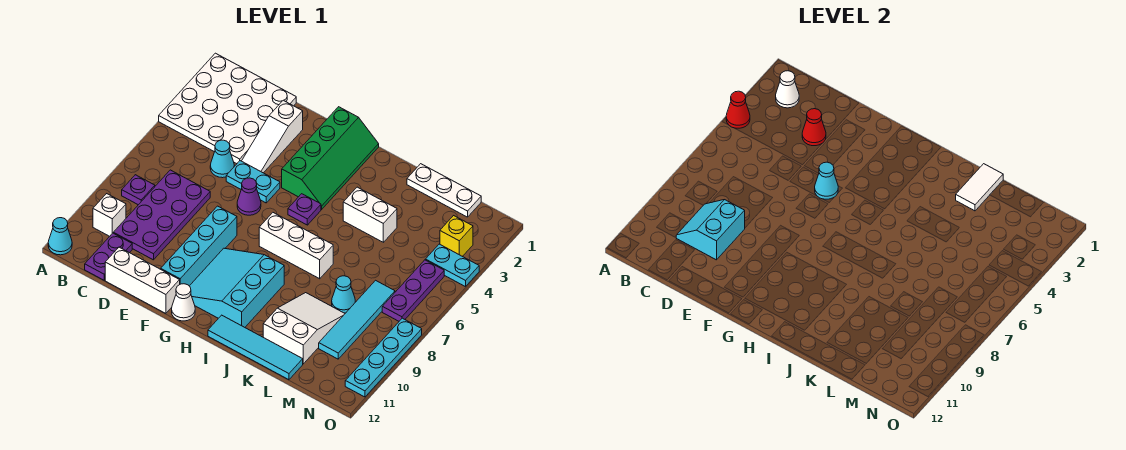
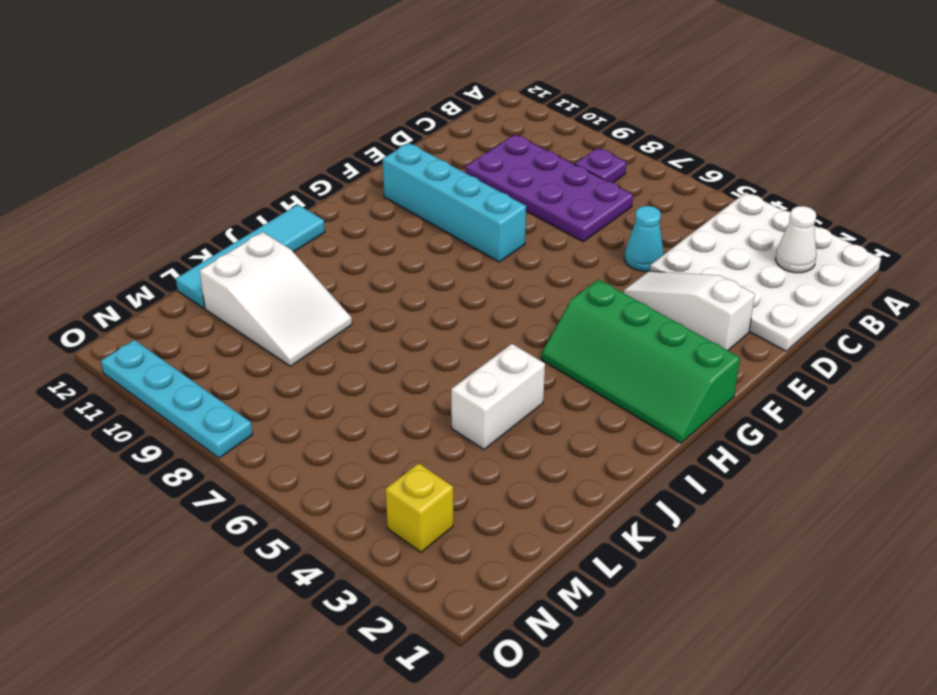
none -> cyan cone A12 level 1
none -> white brick B10 level 1
none -> purple plate C11:C12 level 1
none -> white brick D12:F12 level 1

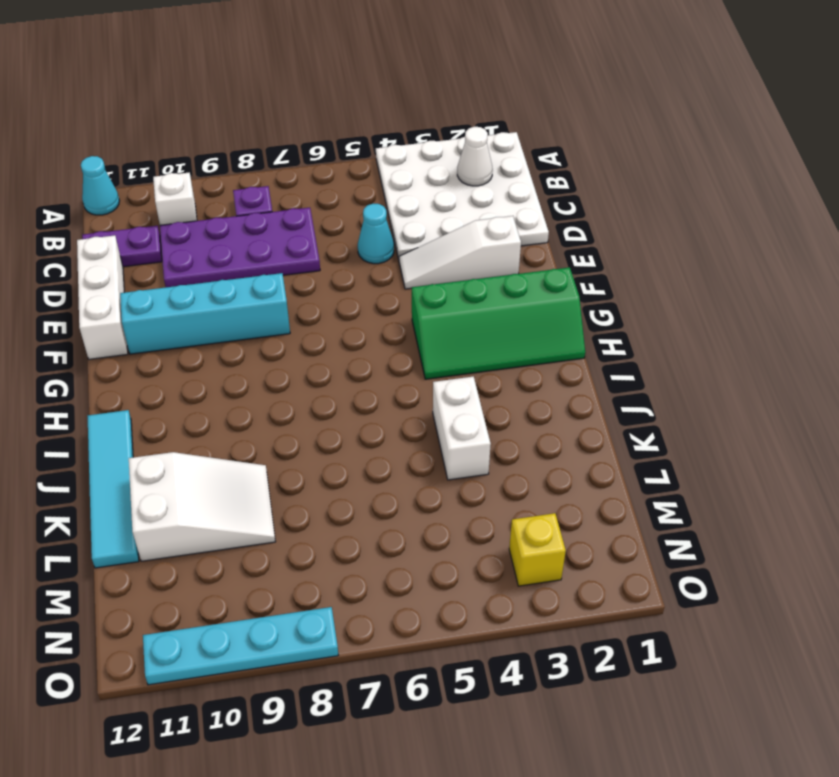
none -> cyan plate E5:F5 level 1
none -> purple cone F6 level 1
none -> cyan slope G9:I11 level 1 top I
none -> white cone G12 level 1

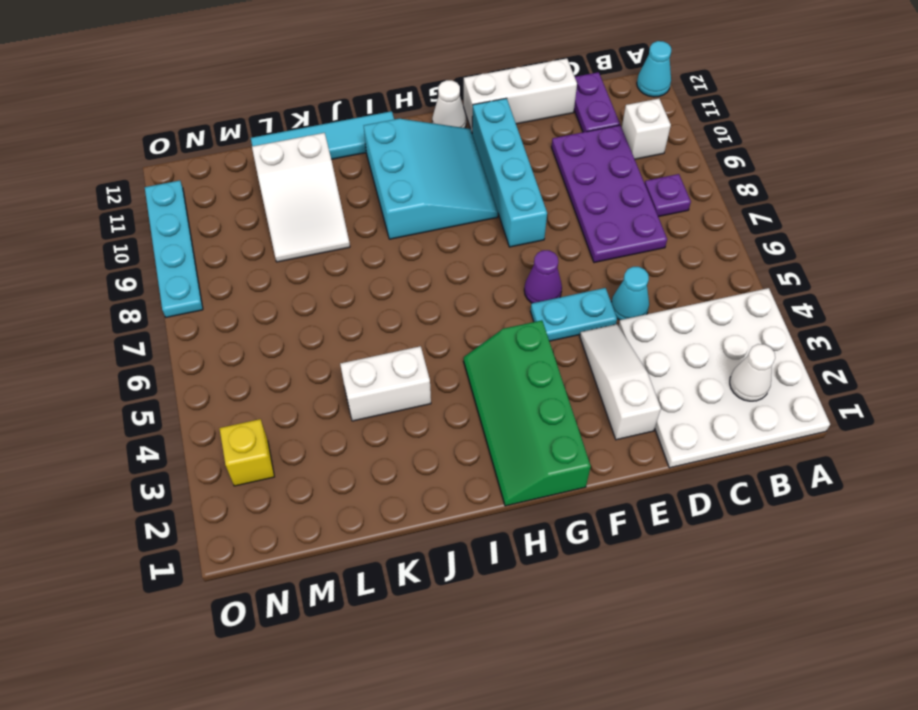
none -> purple plate H5 level 1
none -> white brick H7:J7 level 1
none -> white plate K1:M1 level 1
none -> cyan cone L8 level 1

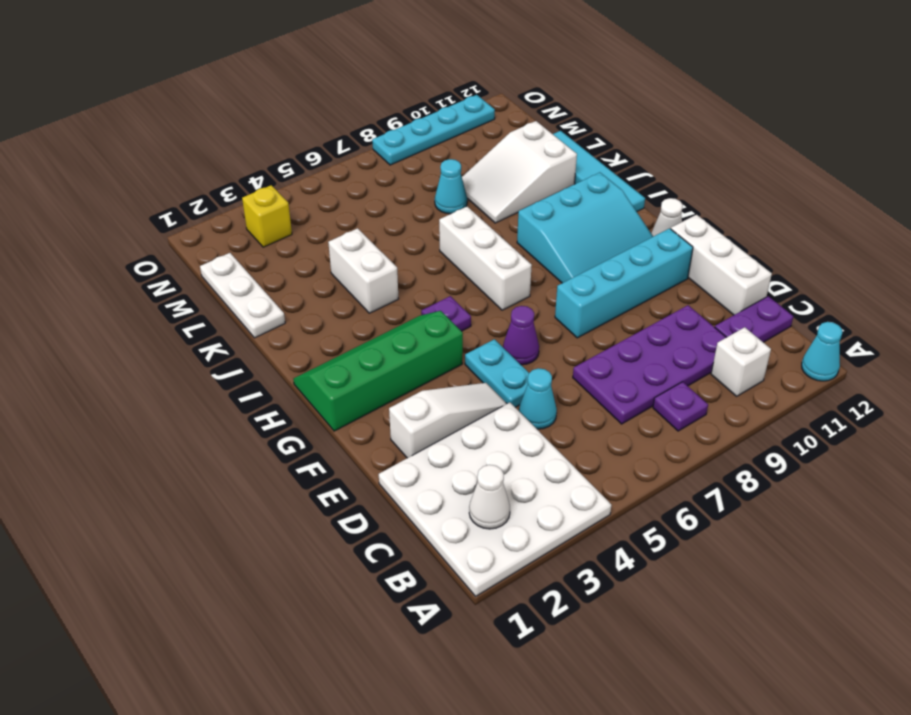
none -> cyan tile M7:M10 level 1
none -> cyan plate N4:O4 level 1
none -> purple plate N5:N7 level 1
none -> red cone A4 level 2

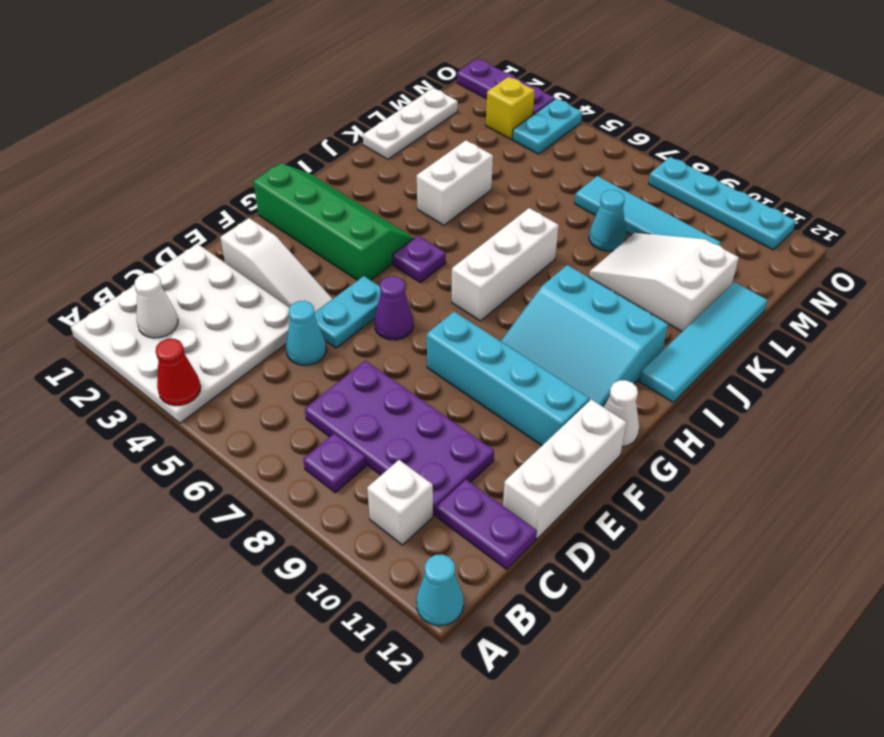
purple plate O1:O3 level 1 -> purple plate N5:N7 level 1
none -> cyan slope C9:D10 level 2 top D
none -> red cone D3 level 2
none -> cyan cone F5 level 2
none -> white tile K1:K2 level 2

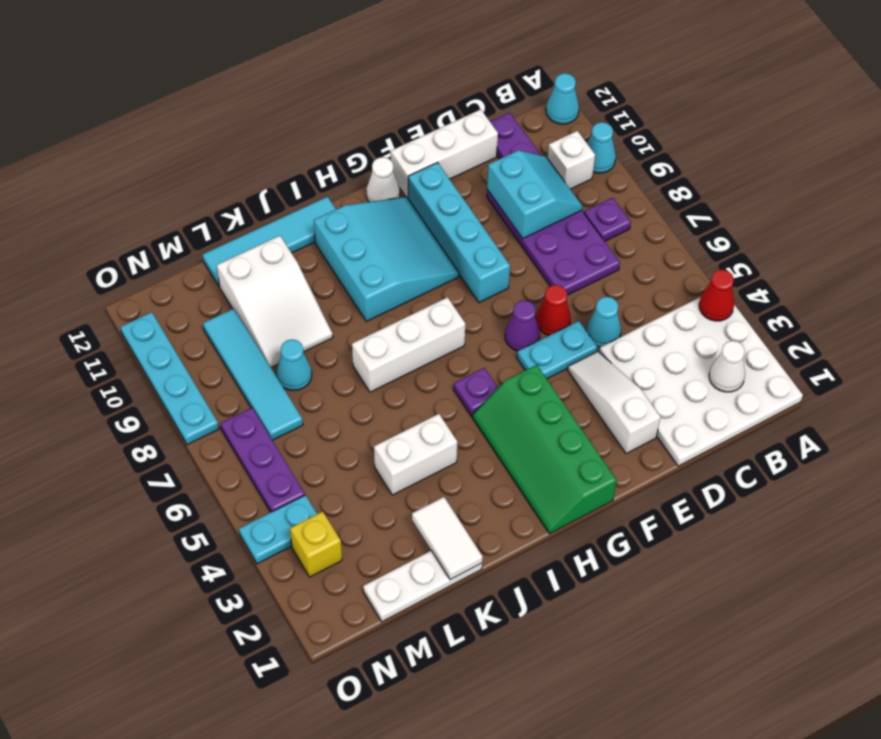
cyan cone A10 level 1 -> cyan cone F5 level 2
red cone E6 level 1 -> red cone D3 level 2

